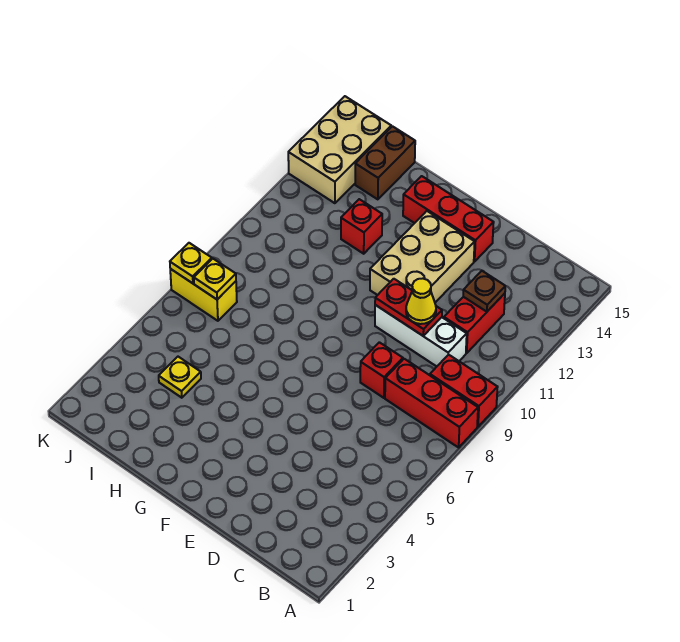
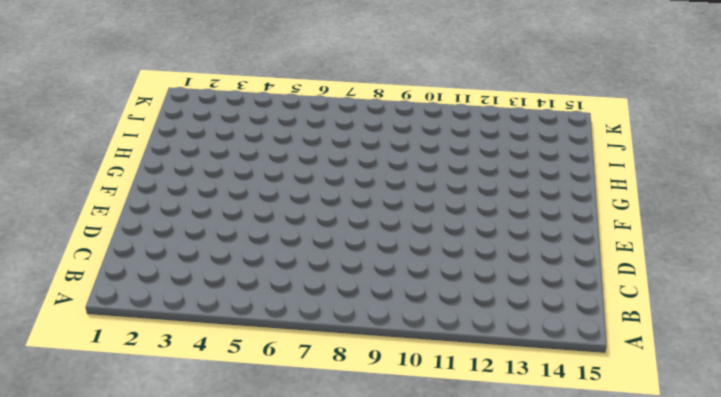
none -> red brick A8:C8 level 1
none -> red brick A9:B9 level 1
none -> white brick C10:E10 level 1

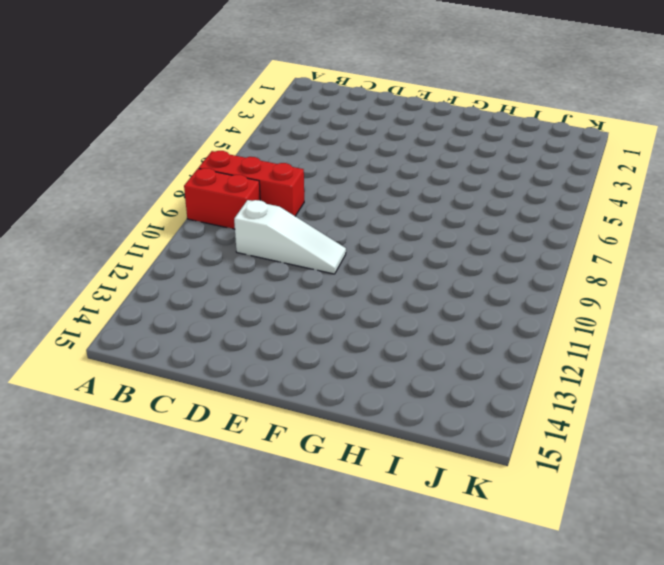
white slope C10:E10 level 1 top C -> white brick C10:E10 level 1
none -> red brick C11:C12 level 1
none -> red brick D8 level 1
none -> tan brick E11:F13 level 1

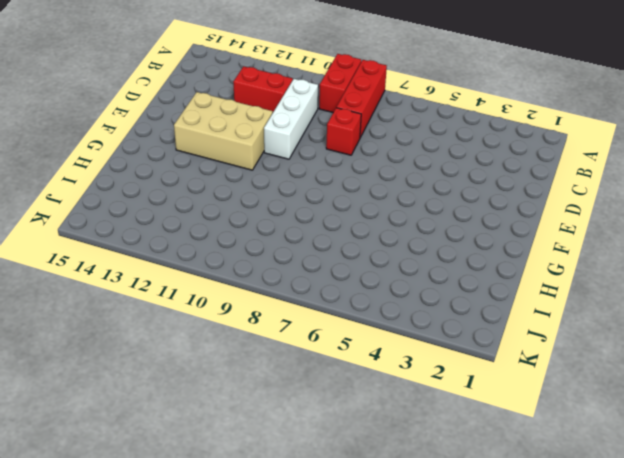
none -> red brick E14:G14 level 1
none -> red brick H12 level 1
none -> yellow plate I4 level 1

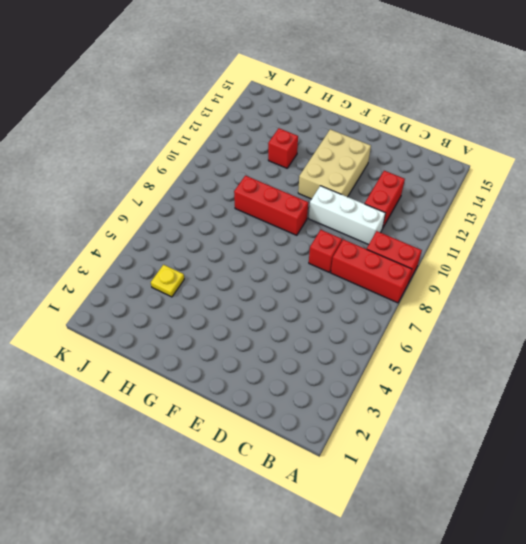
red brick F9:H9 level 1 -> red brick E14:G14 level 1
none -> brown brick I14:I15 level 1
none -> yellow brick J7:K7 level 1
none -> tan brick J13:K15 level 1

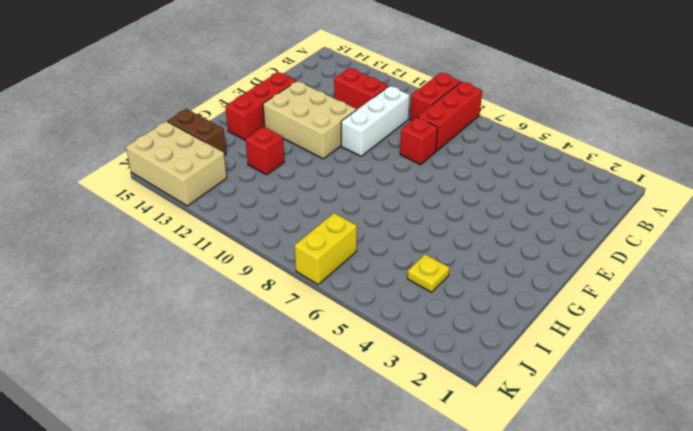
none -> brown plate C12 level 2
none -> red plate D10:E10 level 2
none -> yellow plate J7 level 2

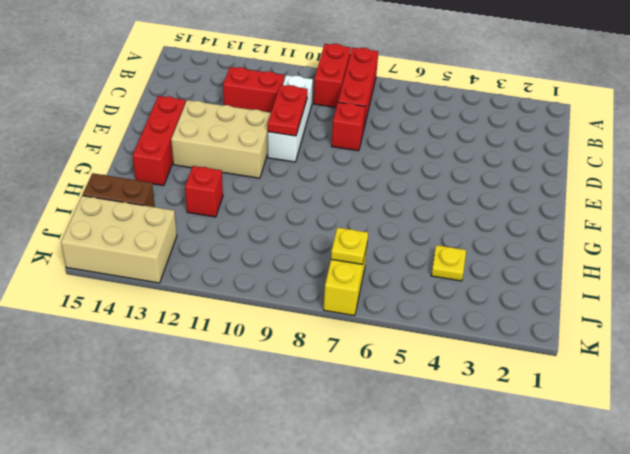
none -> brown plate C12 level 2
none -> yellow plate K7 level 2
none -> yellow cone D10 level 3

